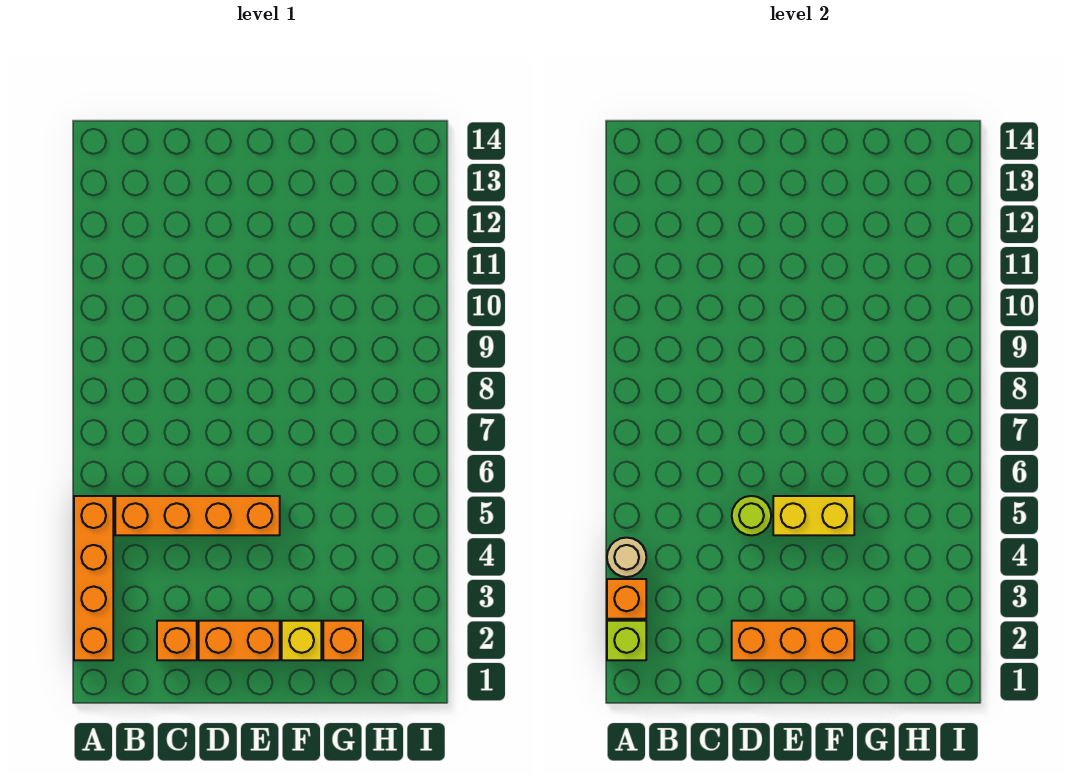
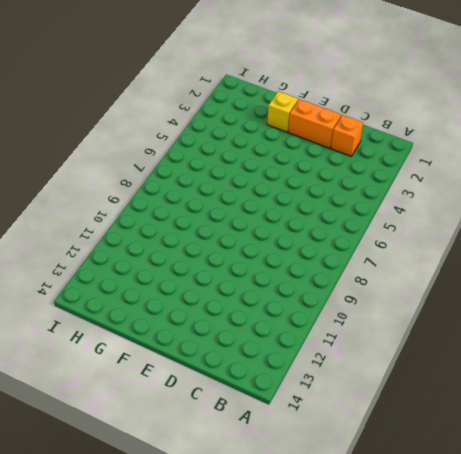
none -> orange brick A2:A5 level 1
none -> orange brick B5:E5 level 1
none -> orange brick G2 level 1

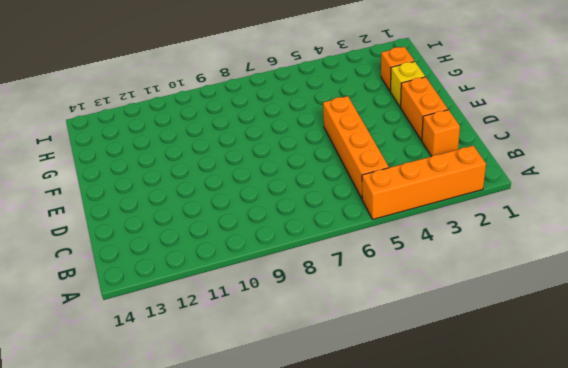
none -> lime brick A2 level 2
none -> orange brick A3 level 2
none -> tan round brick A4 level 2

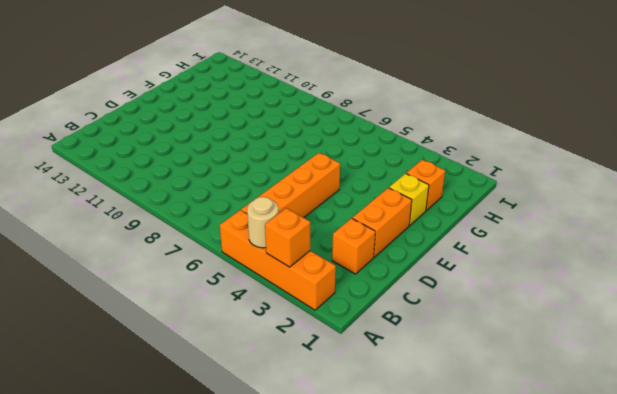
none -> lime brick A2 level 2
none -> orange brick D2:F2 level 2
none -> lime round brick D5 level 2

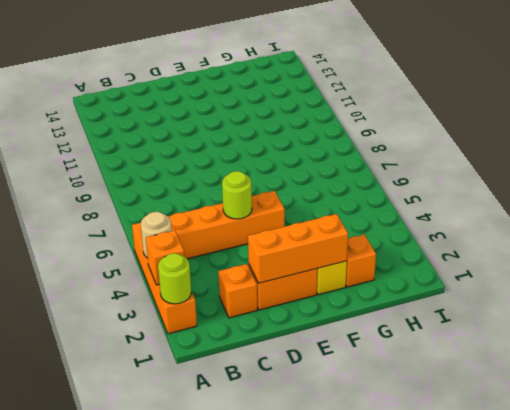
lime round brick A2 level 2 -> lime brick A2 level 2
none -> yellow brick E5:F5 level 2

